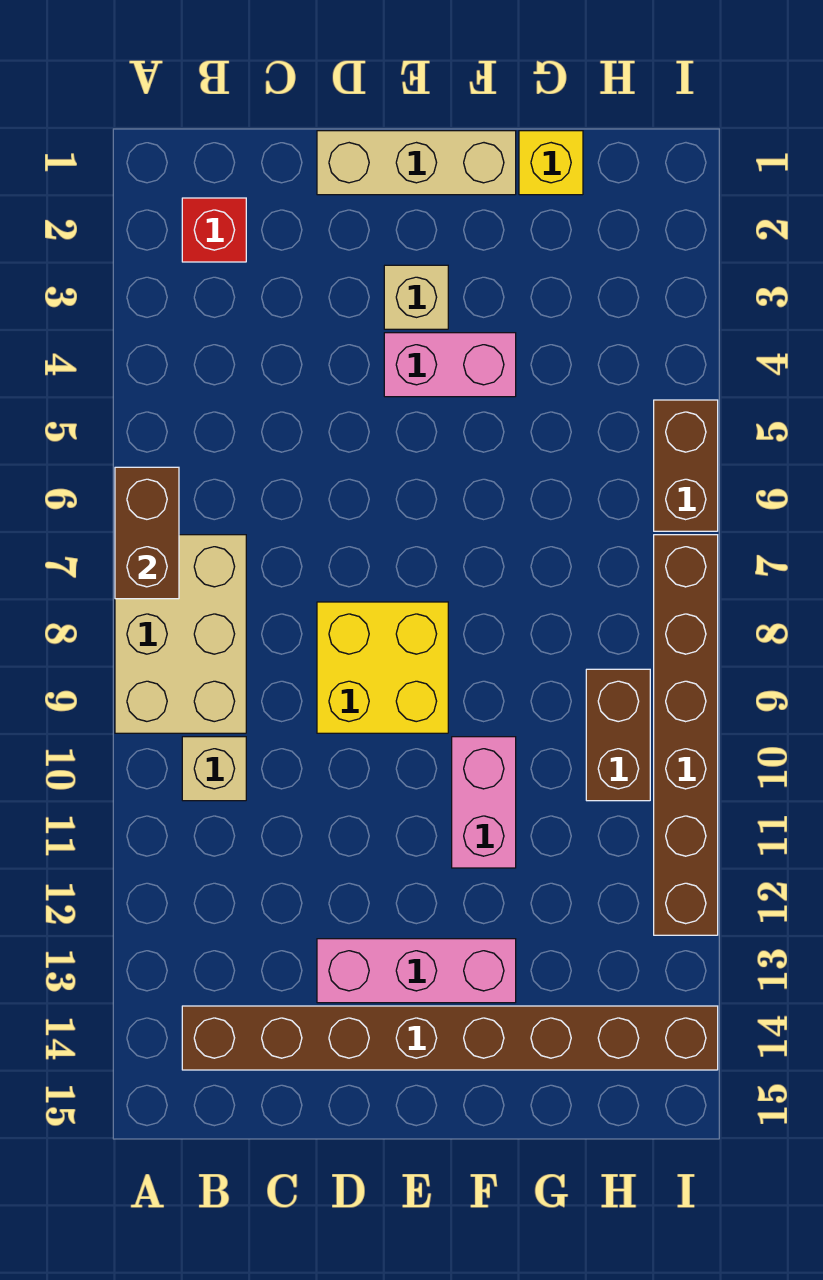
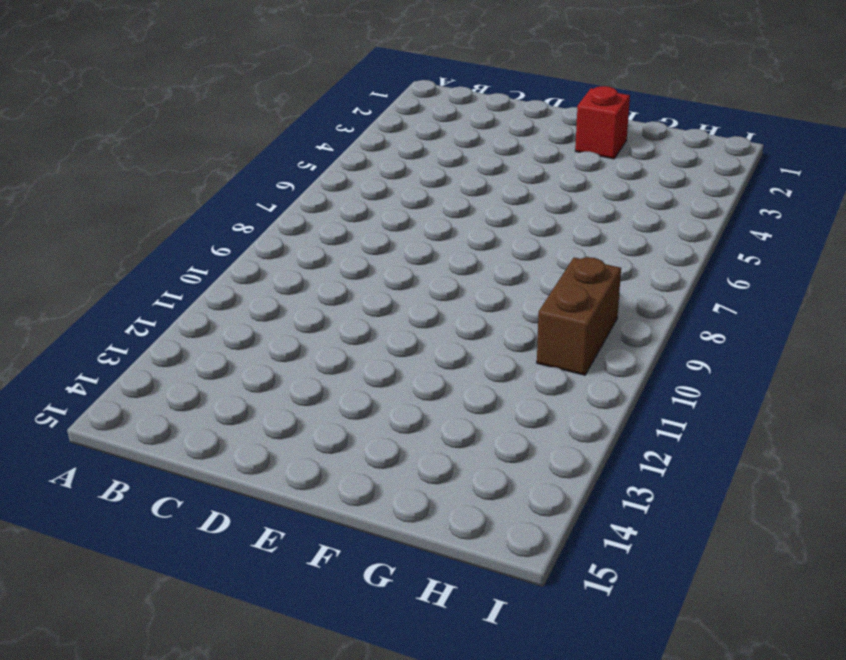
red brick F2 level 1 -> red brick B2 level 1
none -> tan brick A7:B9 level 1
none -> tan brick B10 level 1
none -> brown brick B14:I14 level 1

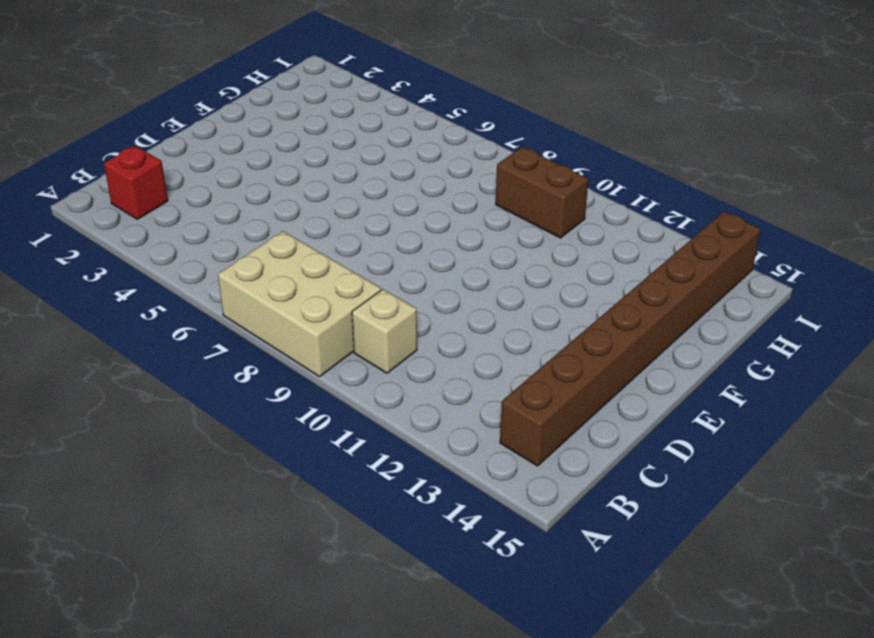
none -> tan brick D1:F1 level 1
none -> yellow brick D8:E9 level 1
none -> pink brick D13:F13 level 1

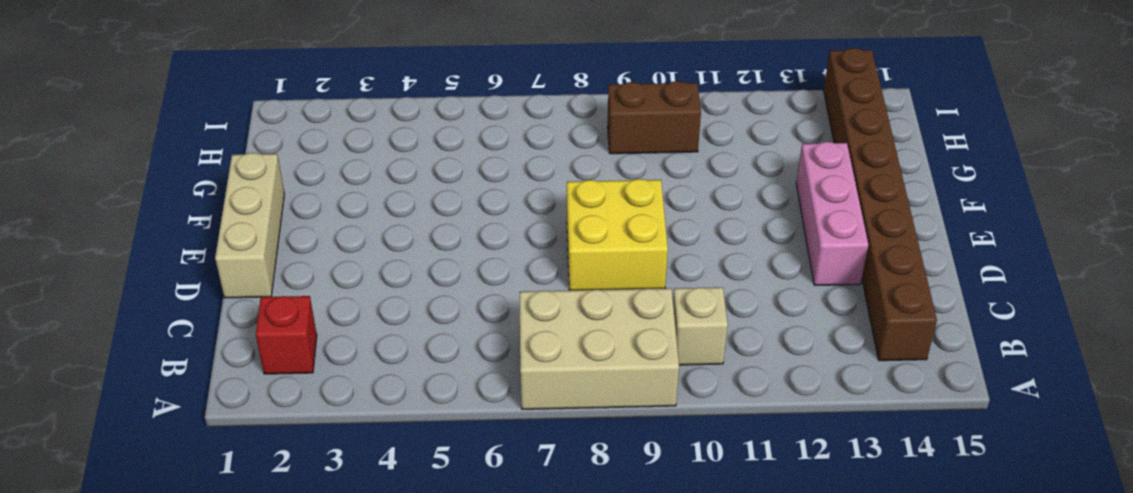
none -> tan brick E3 level 1
none -> pink brick E4:F4 level 1
none -> pink brick F10:F11 level 1

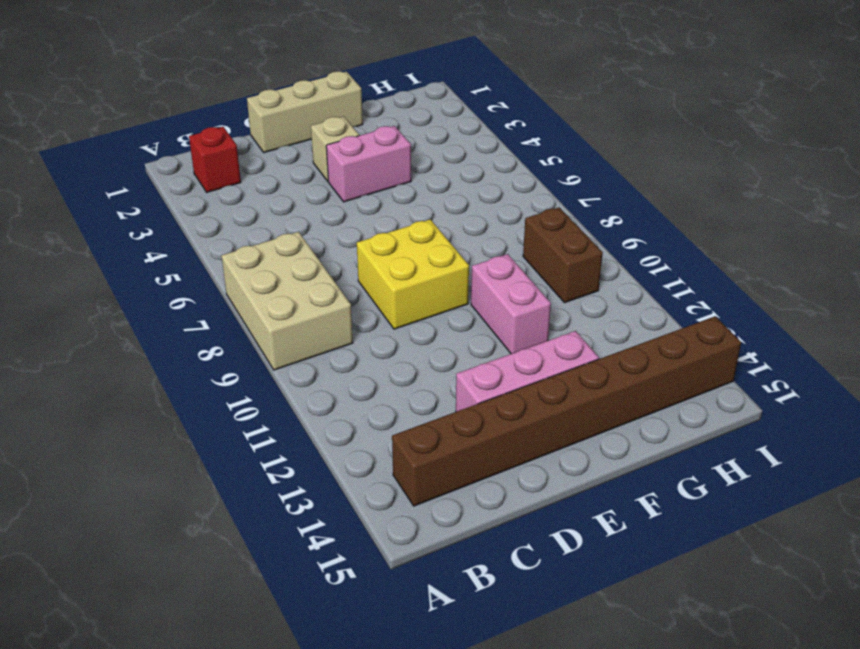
none -> tan brick B10 level 1
none -> yellow brick G1 level 1
none -> brown brick I5:I6 level 1

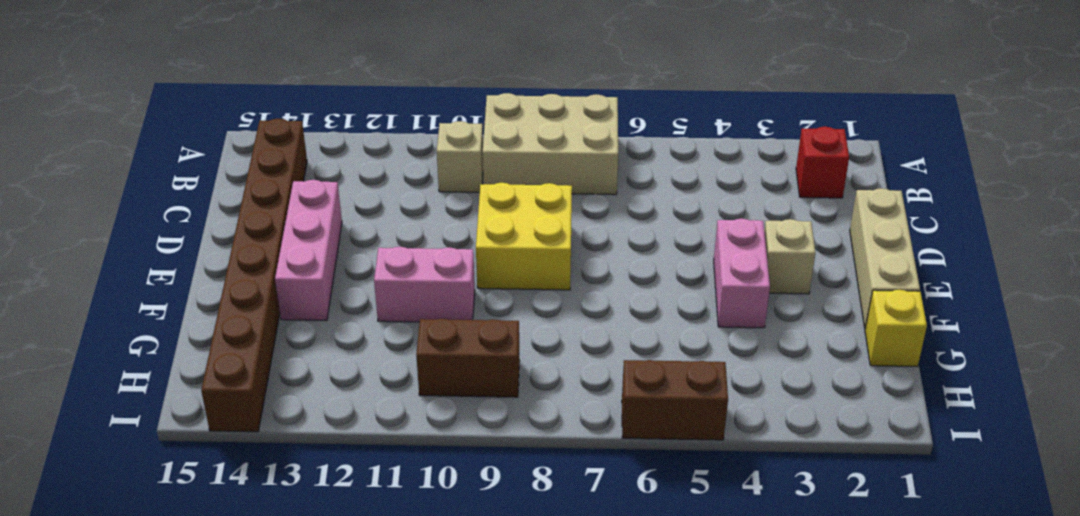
none -> brown brick I7:I12 level 1
none -> brown brick A6:A7 level 2

